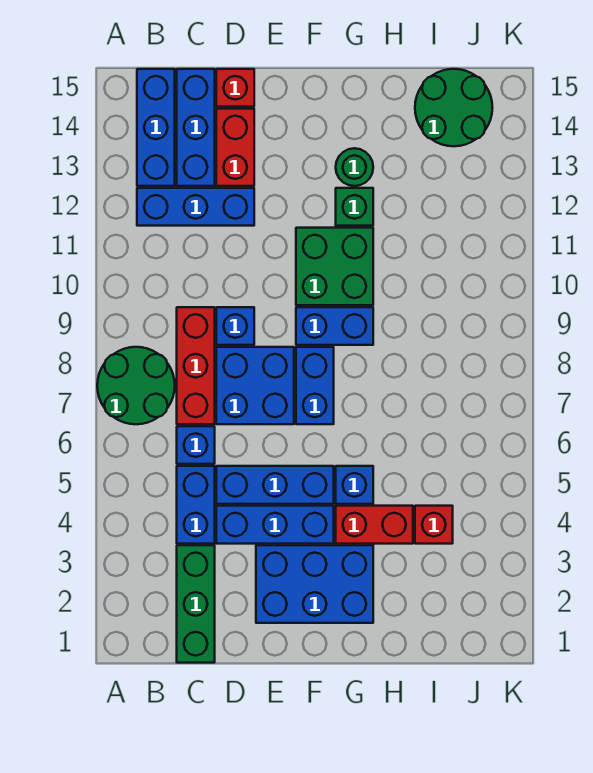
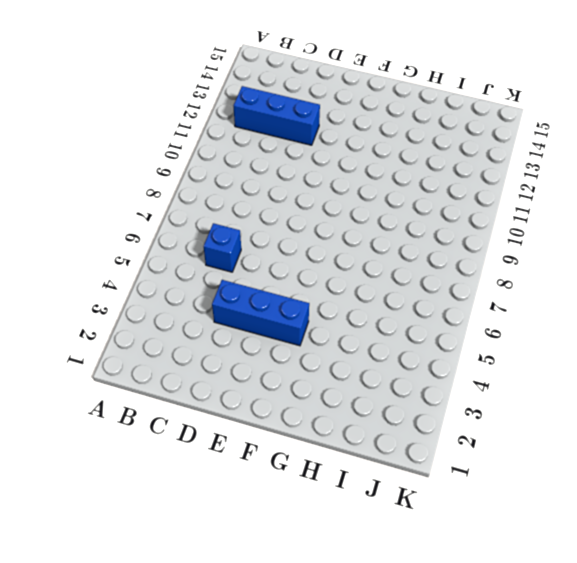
none -> green round brick A7:B8 level 1
none -> blue brick B13:B15 level 1
none -> green brick C1:C3 level 1

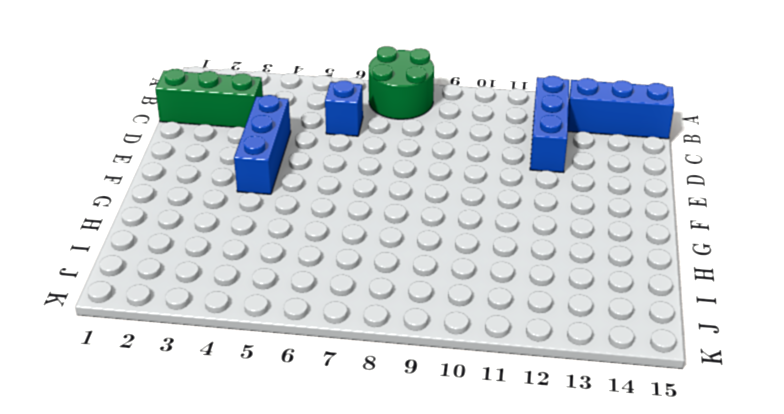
none -> blue brick C4:C5 level 1
none -> red brick C7:C9 level 1
none -> blue brick C13:C15 level 1

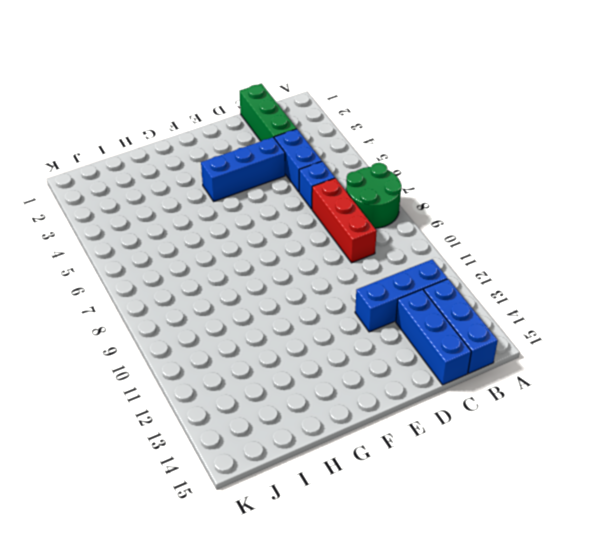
none -> blue brick D5:F5 level 1
none -> blue brick D7:E8 level 1
none -> blue brick D9 level 1

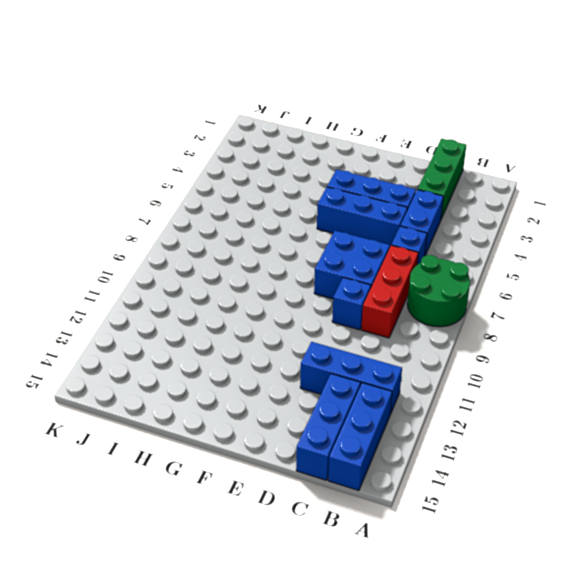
none -> red brick D13:D14 level 1
none -> red brick D15 level 1
none -> blue brick E2:G3 level 1

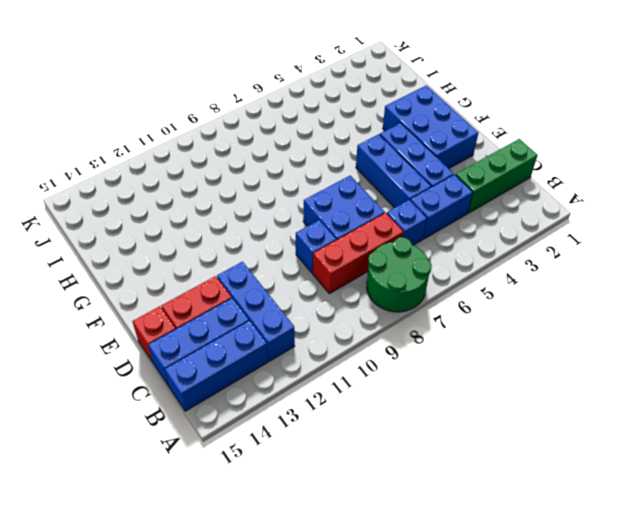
none -> blue brick F7:F8 level 1
none -> blue brick F9:G9 level 1
none -> green brick F10:G11 level 1

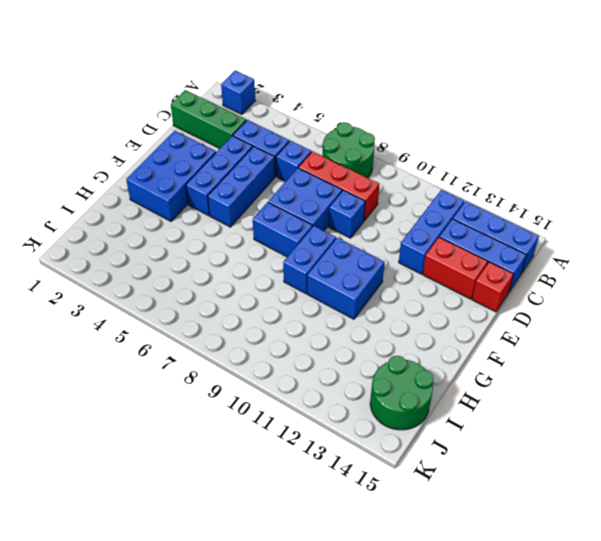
blue brick A2 level 1 -> blue brick G5 level 1
blue brick F10:G11 level 1 -> green brick F10:G11 level 1
none -> red brick G4:H4 level 1
none -> green brick G12 level 1
none -> green round brick G13 level 1

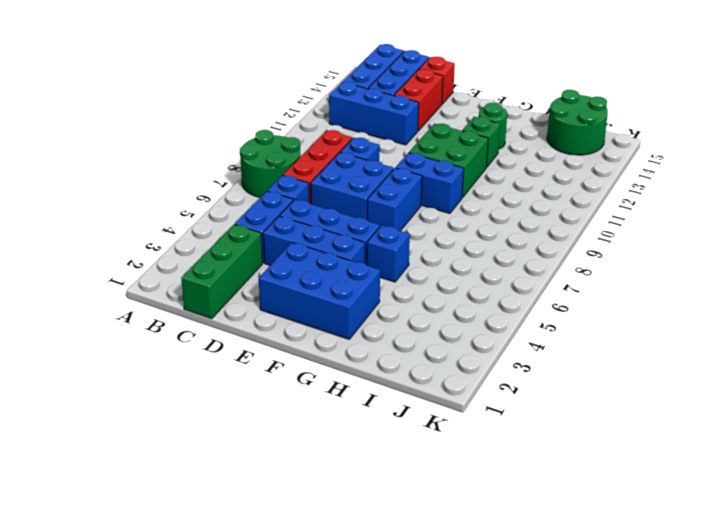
none -> red brick G4:H4 level 1
none -> red brick I4 level 1

